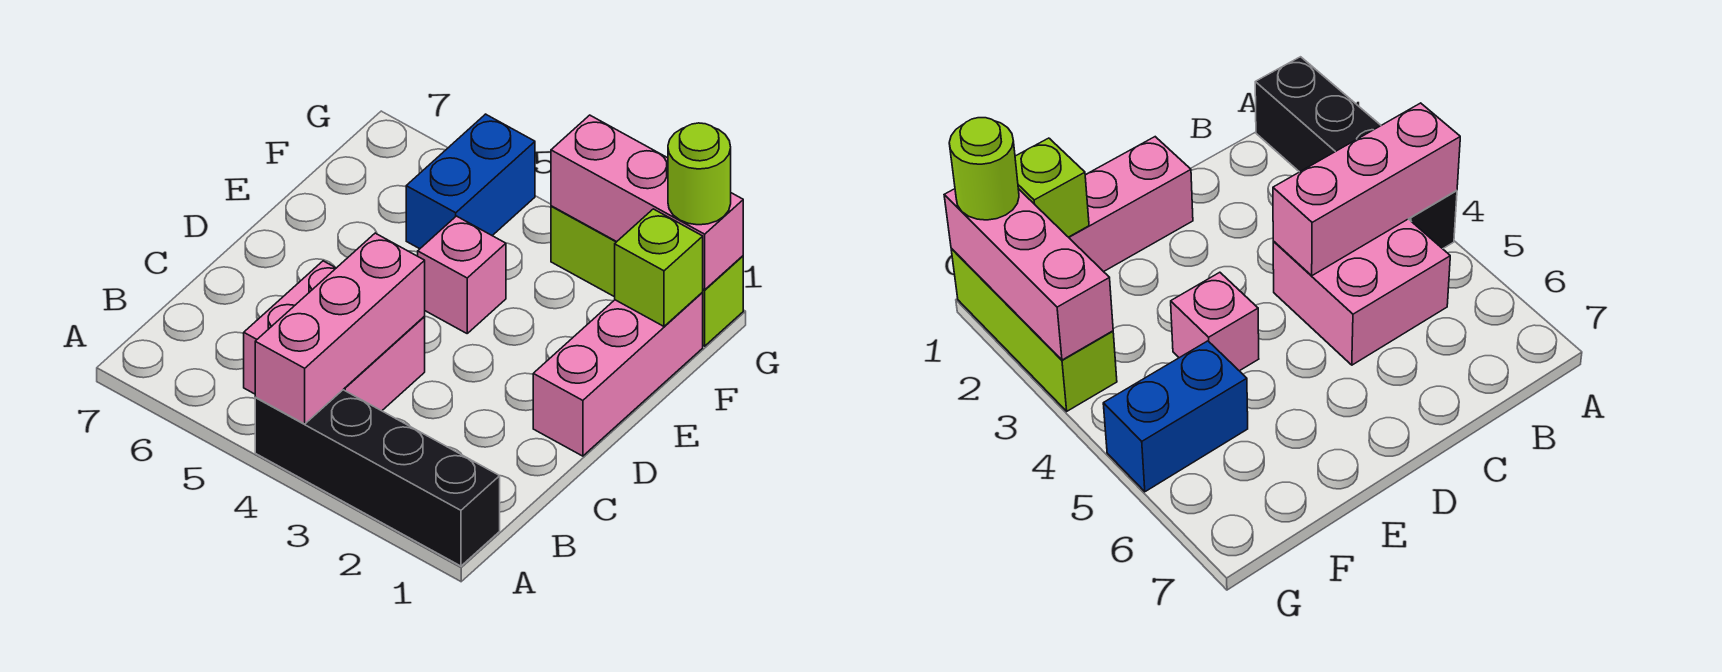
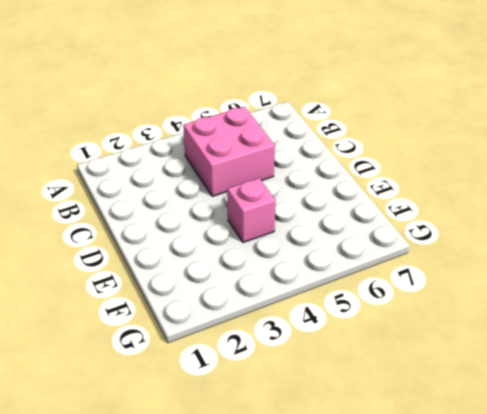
none -> black brick A1:A4 level 1
none -> pink brick D1:F1 level 1

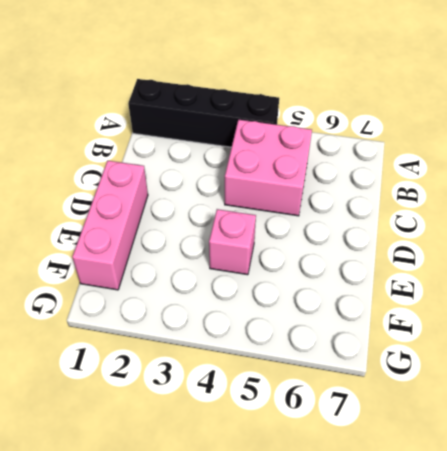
none -> blue brick F5:G5 level 1
none -> lime brick G1:G3 level 1

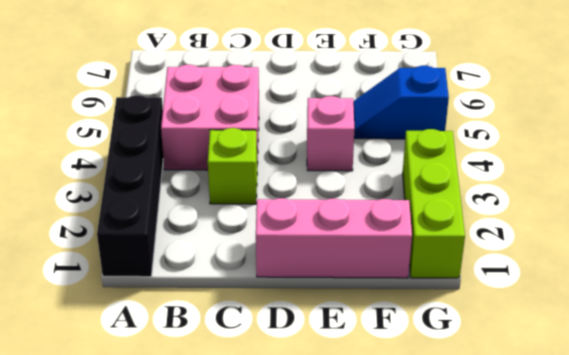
lime brick C3 level 1 -> lime brick F1 level 2
blue slope F5:G5 level 1 top G -> blue brick F5:G5 level 1
none -> pink brick A4:C4 level 2
none -> pink brick G1:G3 level 2

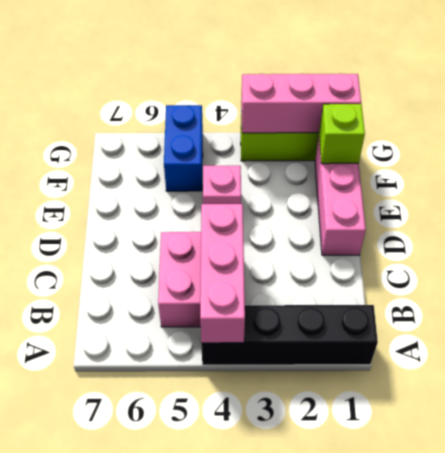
none -> lime round brick G1 level 3

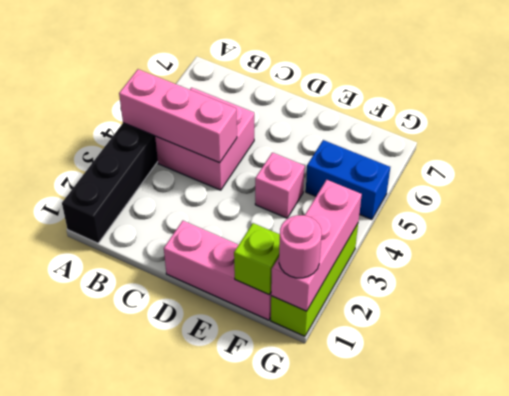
pink round brick G1 level 3 -> lime round brick G1 level 3

